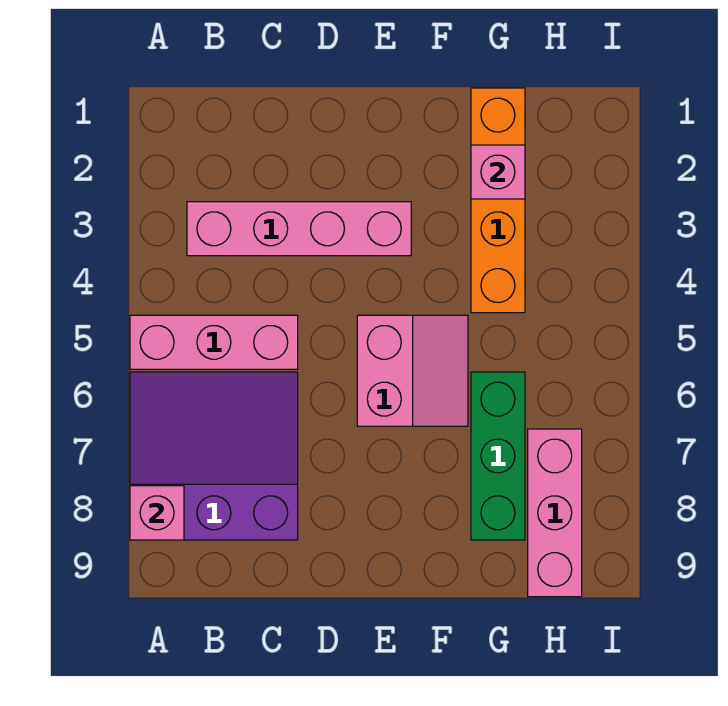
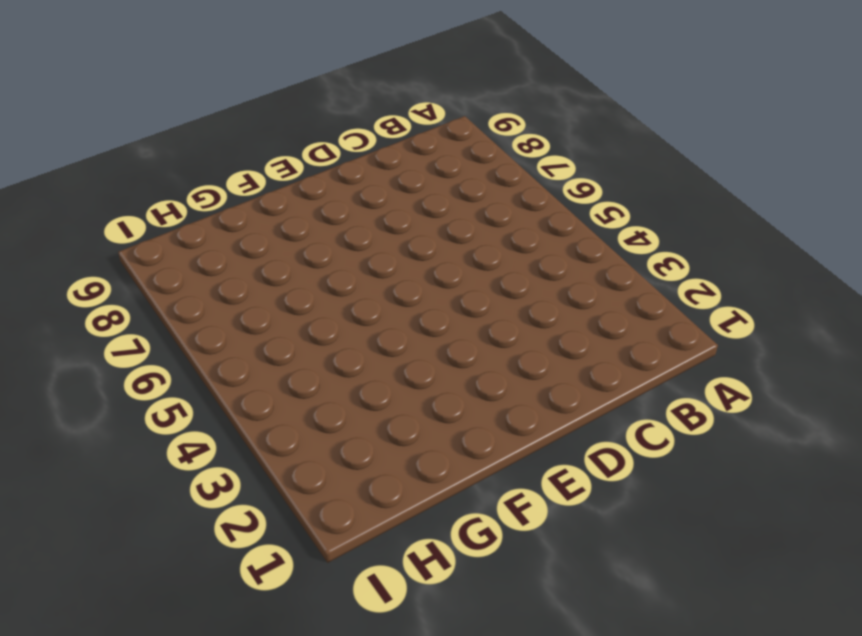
none -> pink brick A5:C5 level 1
none -> purple slope A6:C8 level 1 top 8

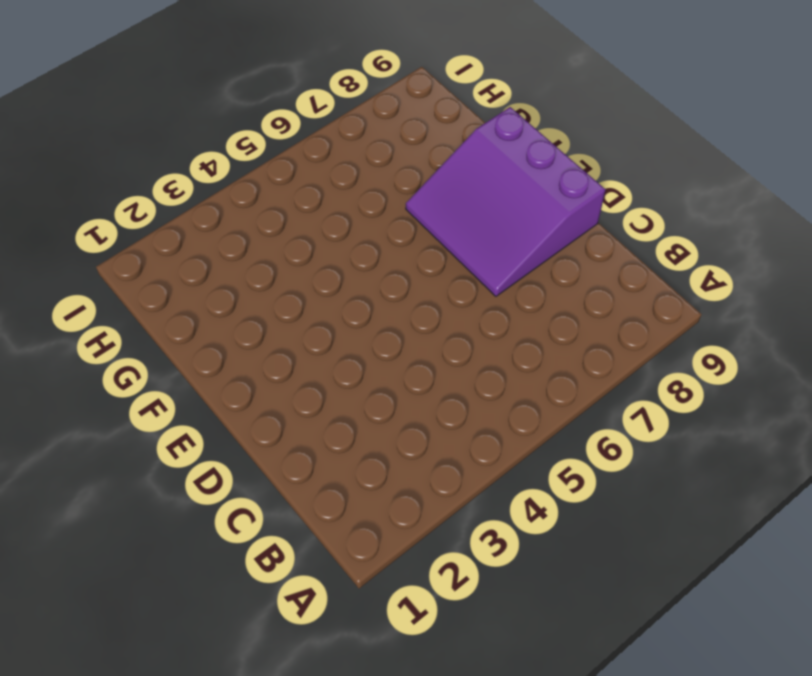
purple slope D7:F9 level 1 top 9 -> purple slope A6:C8 level 1 top 8
none -> pink brick A5:C5 level 1
none -> pink brick B3:E3 level 1

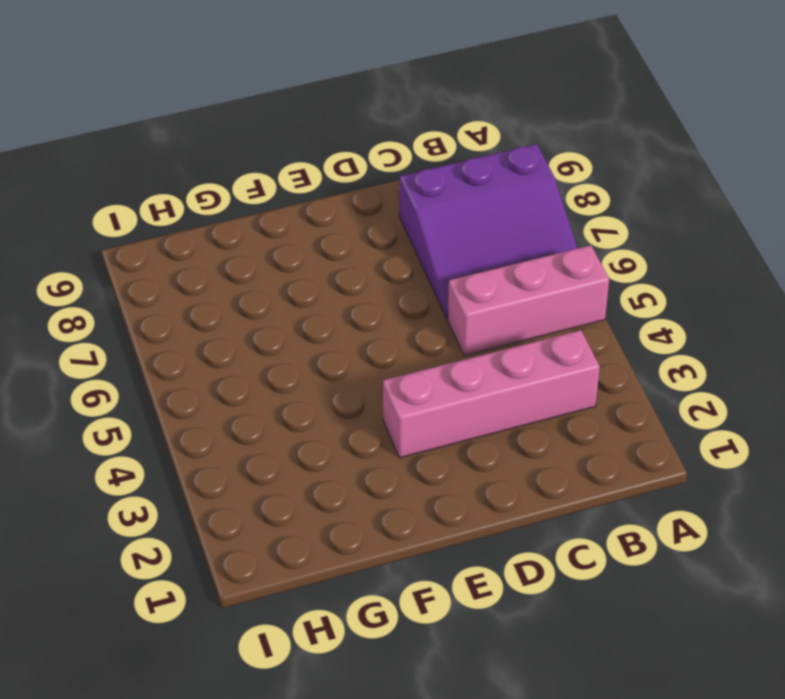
none -> pink slope E5:F6 level 1 top E
none -> orange brick G1:G4 level 1

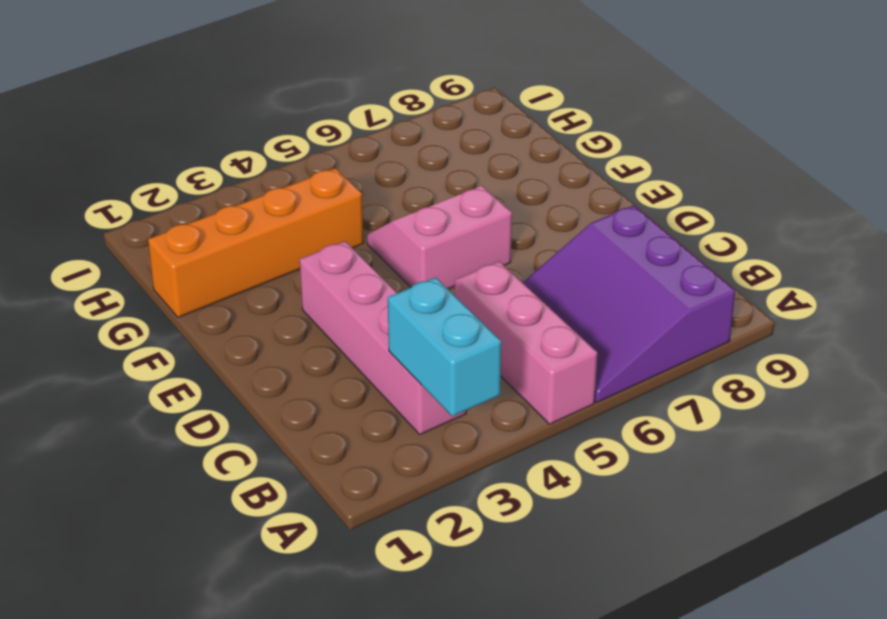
cyan brick A3:B3 level 2 -> none
none -> green brick G6:G8 level 1
none -> pink brick H7:H9 level 1

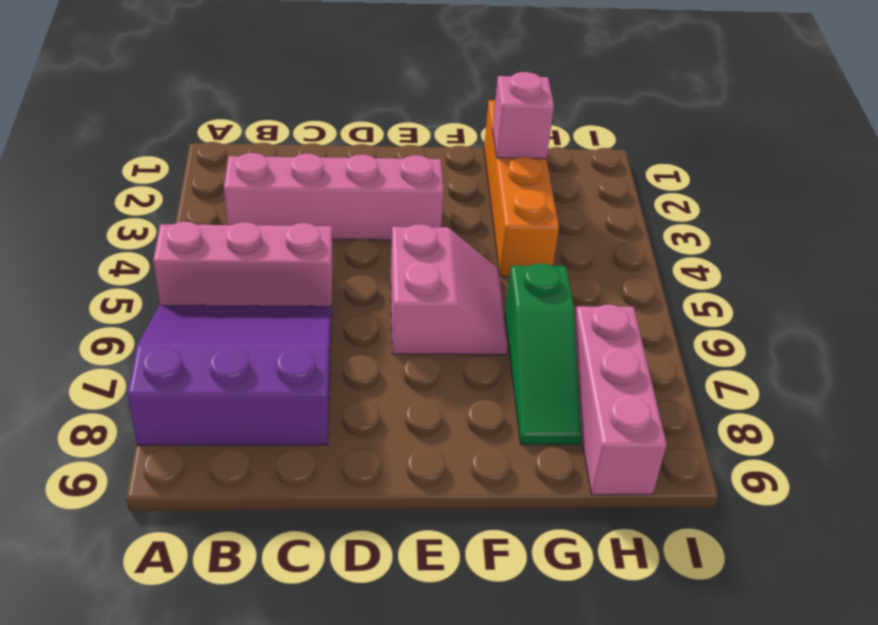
green slope G6:G8 level 1 top 6 -> green brick G6:G8 level 1
none -> pink brick A8 level 2

